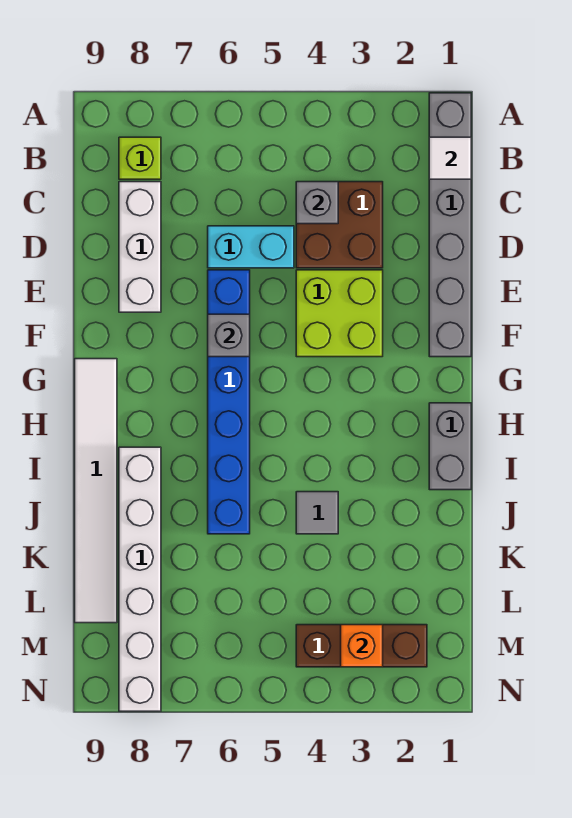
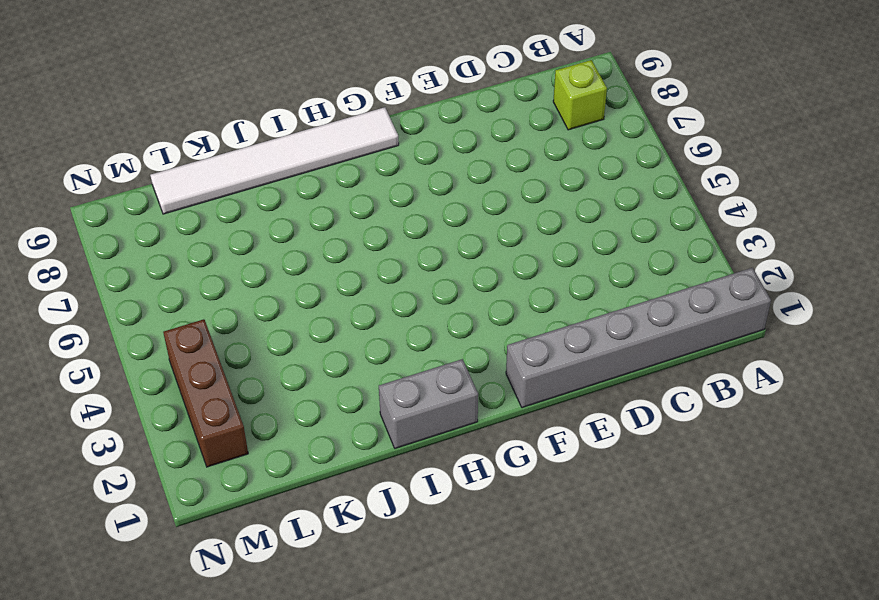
none -> brown brick C3:D4 level 1
none -> white brick C8:E8 level 1
none -> cyan brick D5:D6 level 1

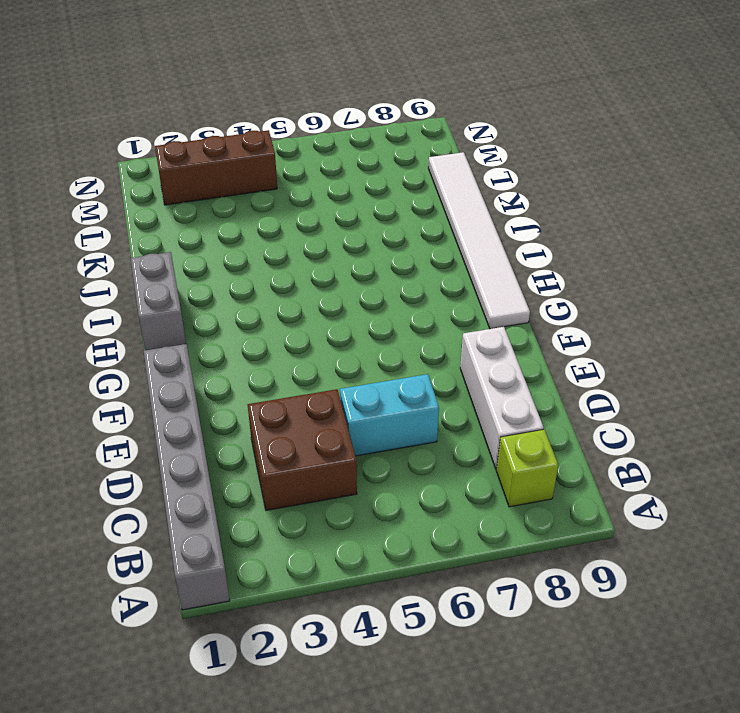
none -> lime brick E3:F4 level 1
none -> blue brick E6:J6 level 1
none -> white brick I8:N8 level 1

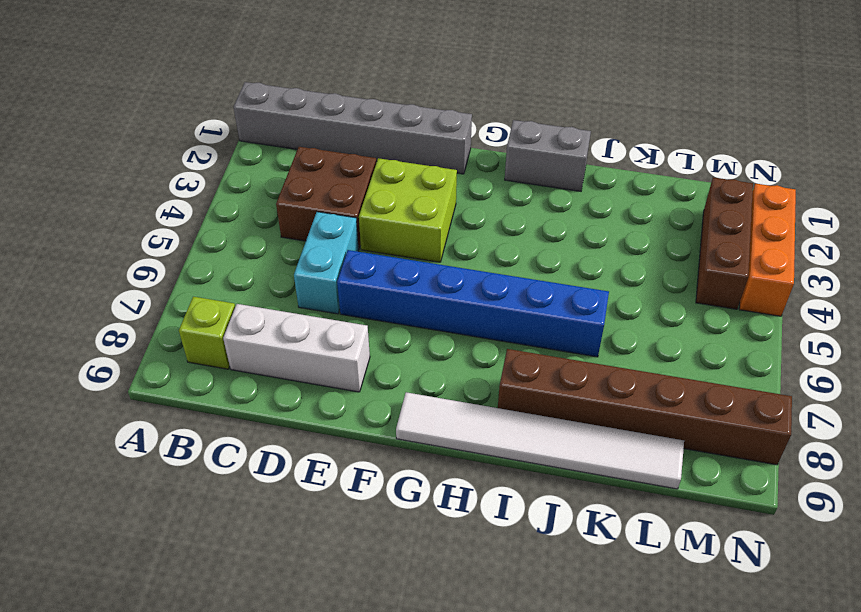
brown brick I8:N8 level 1 -> white brick I8:N8 level 1
orange brick N2:N4 level 1 -> none
none -> grey tile J4 level 1
none -> white tile B1 level 2
none -> grey brick C4 level 2

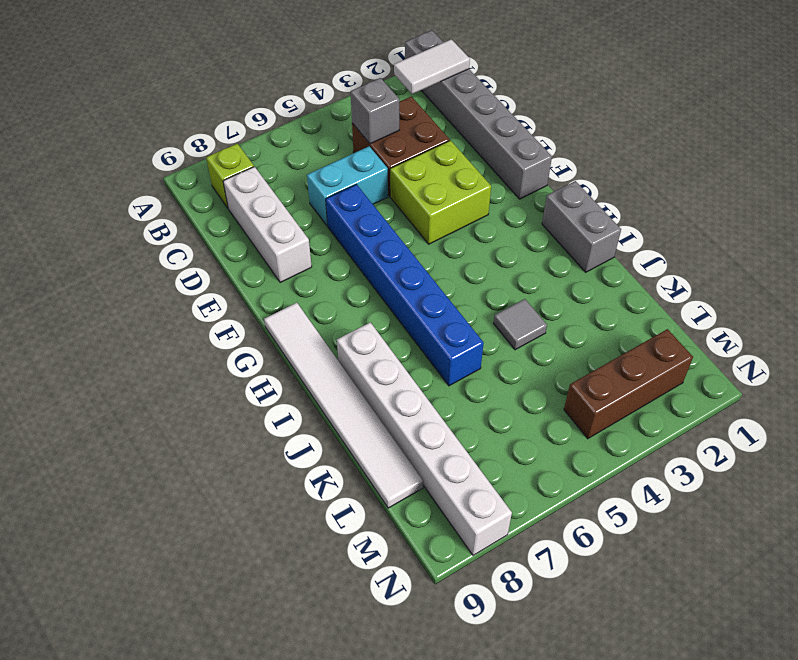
white tile B1:B2 level 2 -> white tile B1 level 2
none -> grey brick F6 level 2
none -> orange brick M3 level 2

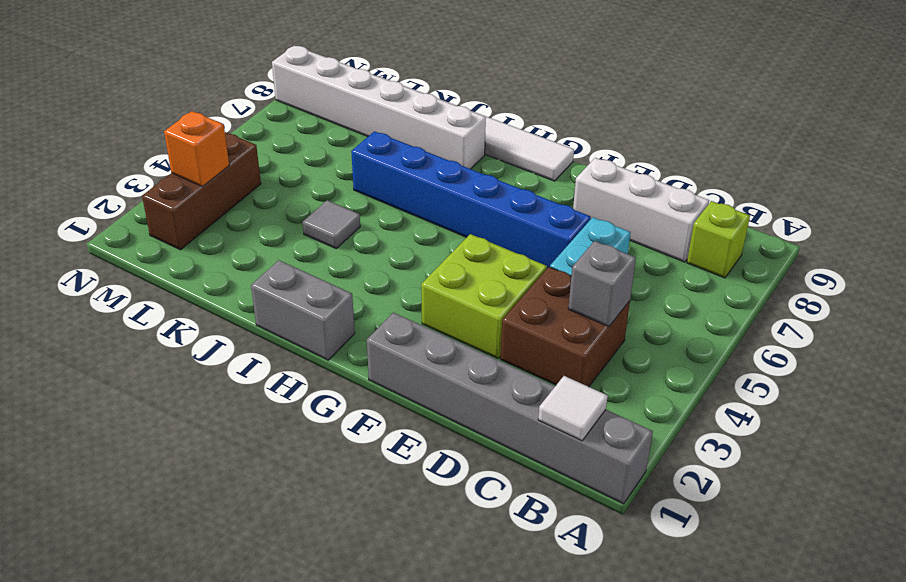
none -> grey brick F6 level 2

